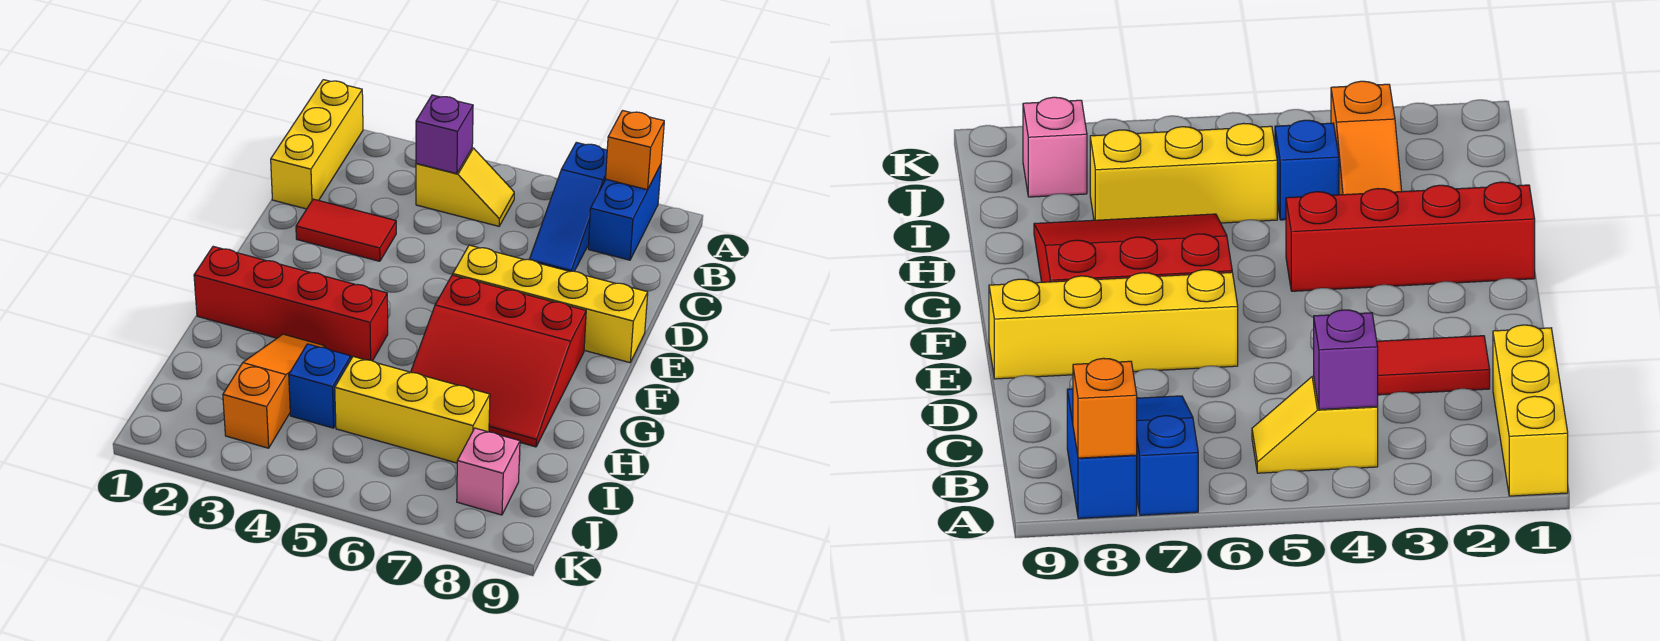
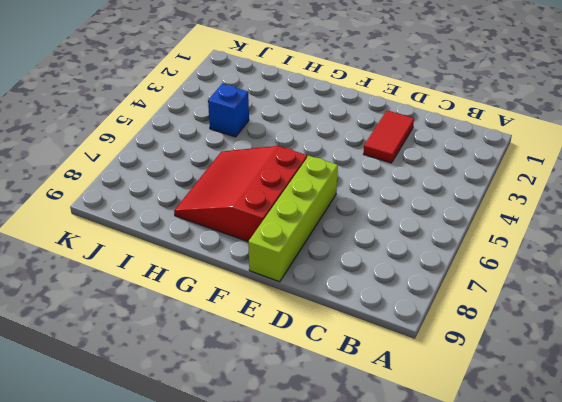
lime brick E6:E9 level 1 -> yellow brick E6:E9 level 1
none -> yellow brick A1:C1 level 1
none -> blue slope A7:C7 level 1 top A
none -> blue brick A8:B8 level 1

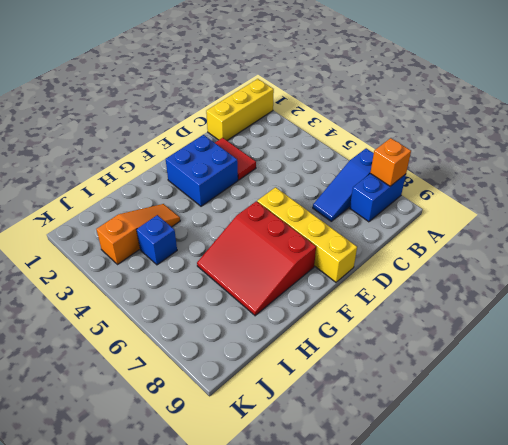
blue brick E2:F3 level 1 -> none
none -> yellow slope B4:B5 level 1 top 4
none -> red brick G1:G4 level 1
none -> yellow brick I5:I7 level 1

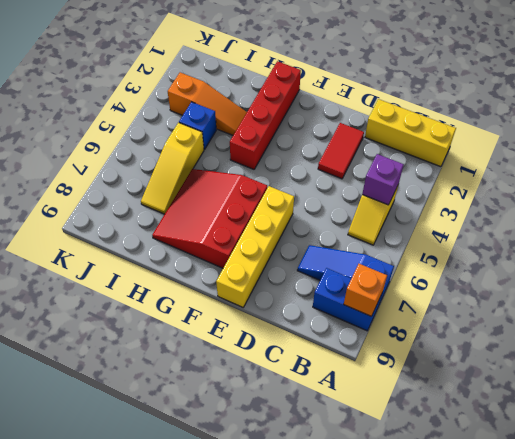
yellow slope I5:I7 level 1 top 5 -> yellow brick I5:I7 level 1
none -> pink brick J8 level 1

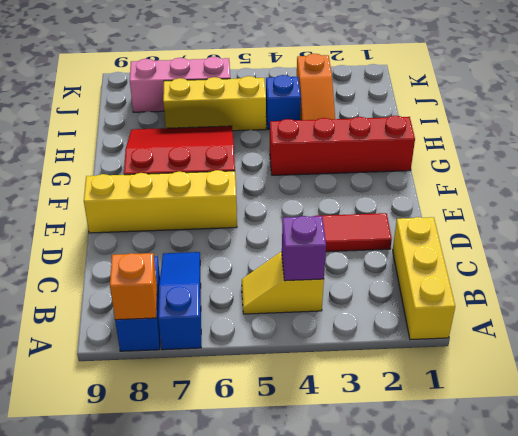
pink brick J6:J8 level 1 -> pink brick J8 level 1

